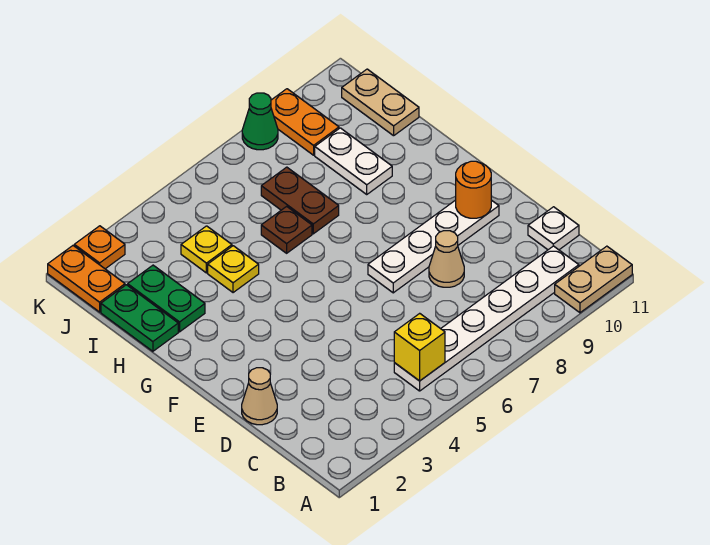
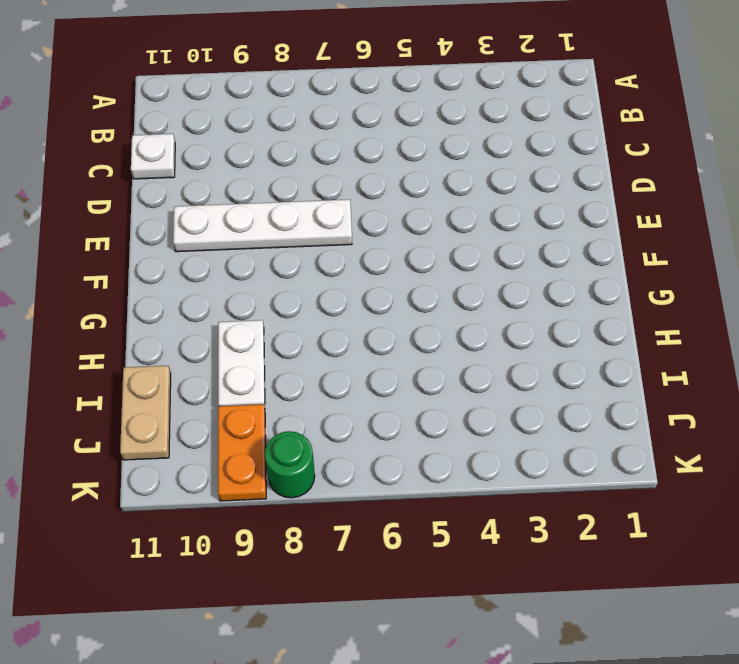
green round brick K8 level 1 -> green cone K8 level 1
none -> tan plate A10:A11 level 1
none -> white plate B5:B10 level 1
none -> tan cone D1 level 1

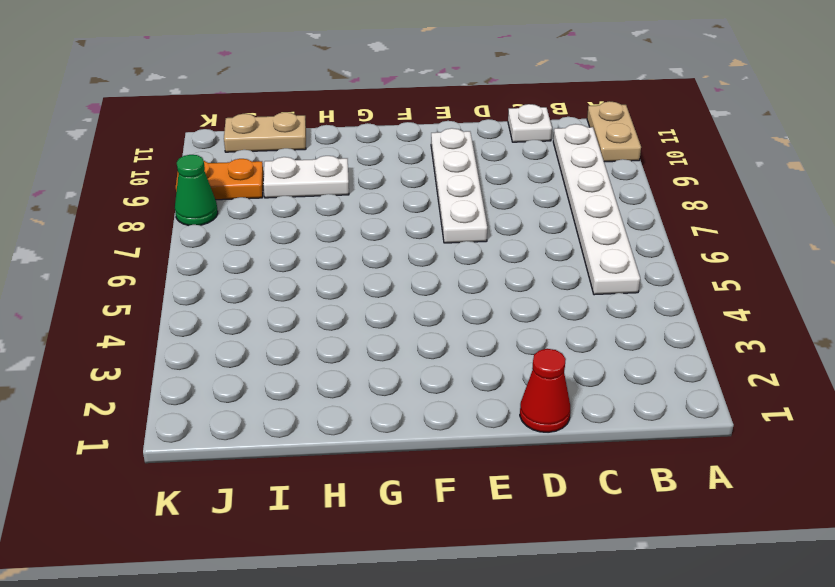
red cone D1 level 1 -> tan cone D1 level 1
none -> tan cone D8 level 1
none -> green plate H1:I1 level 1
none -> green plate H2:I2 level 1

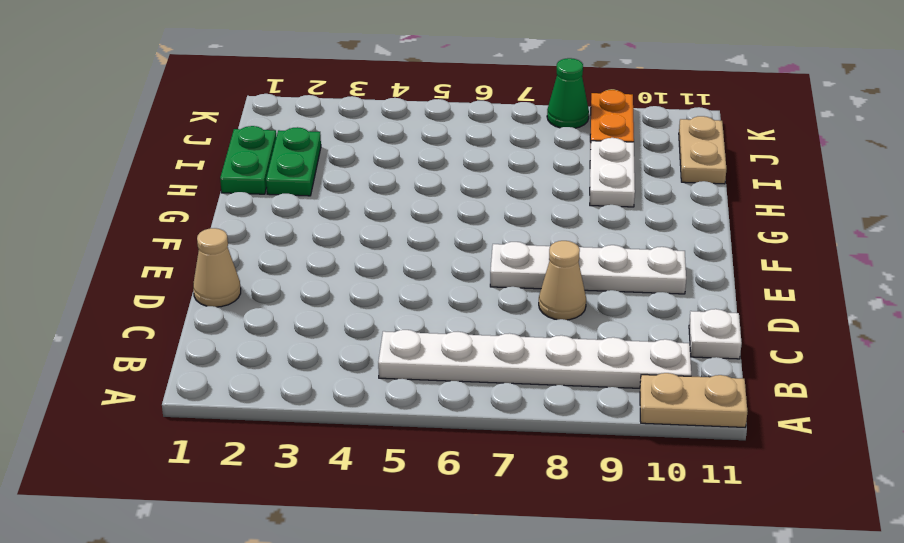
none -> yellow plate H4 level 1
none -> brown plate H6 level 1
none -> brown plate H7:I7 level 1

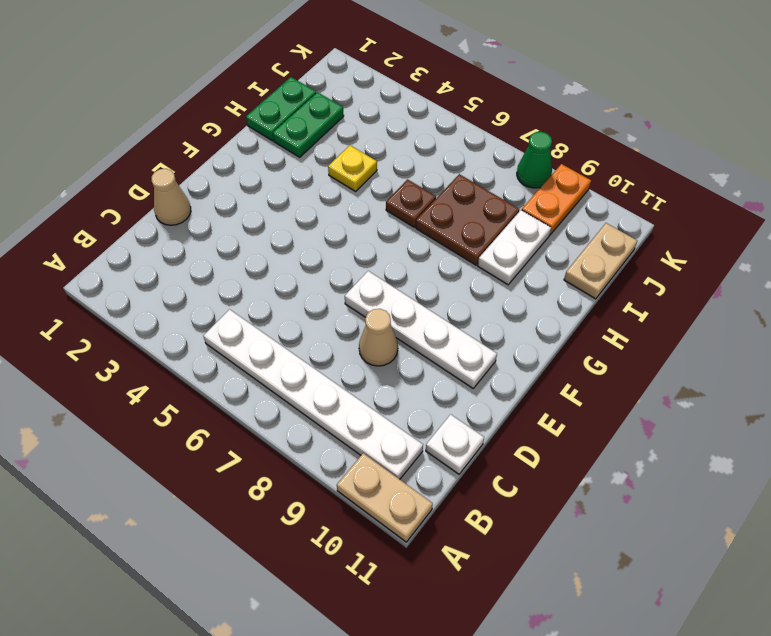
brown plate H7:I8 level 1 -> brown plate H7:I7 level 1
none -> yellow plate I4 level 1
none -> orange plate J1:K1 level 1
none -> orange plate K2 level 1

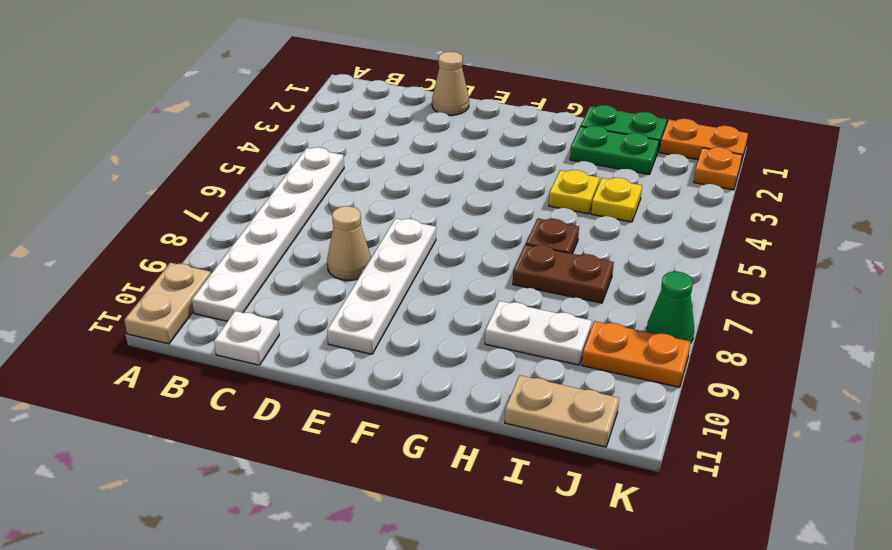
none -> yellow brick B5 level 2
none -> orange round brick E10 level 2

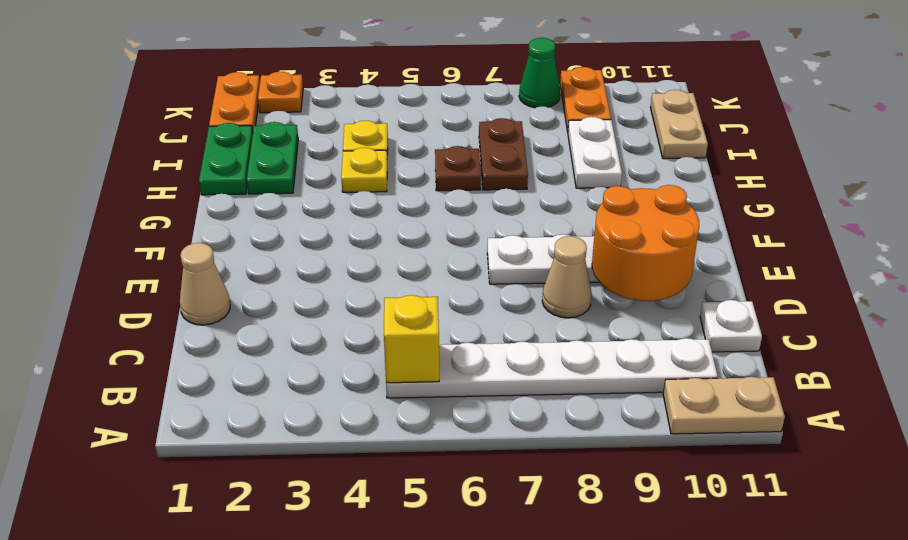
orange round brick D9:E10 level 2 -> orange round brick E10 level 2

